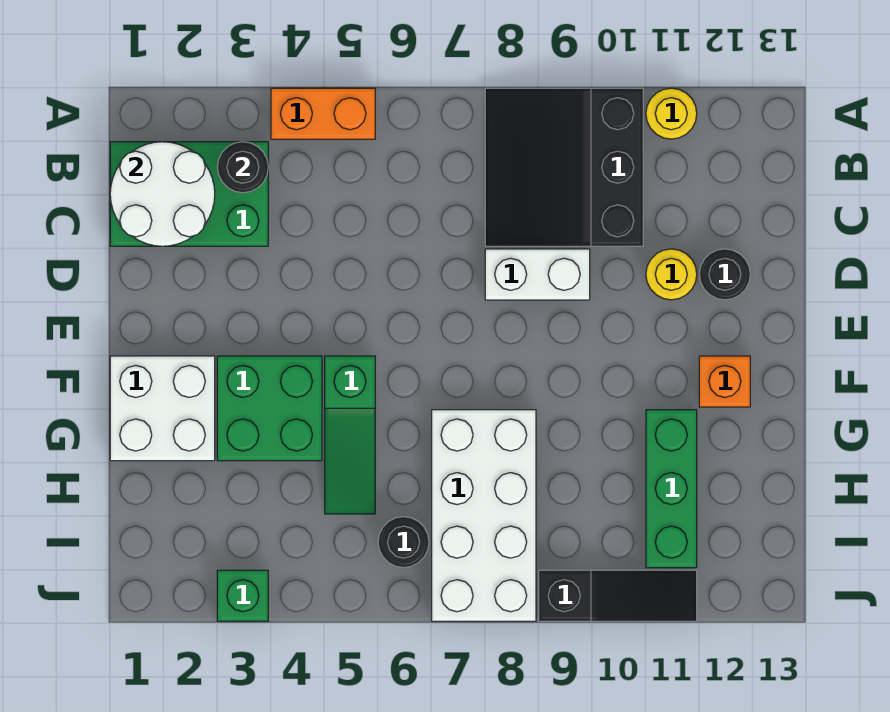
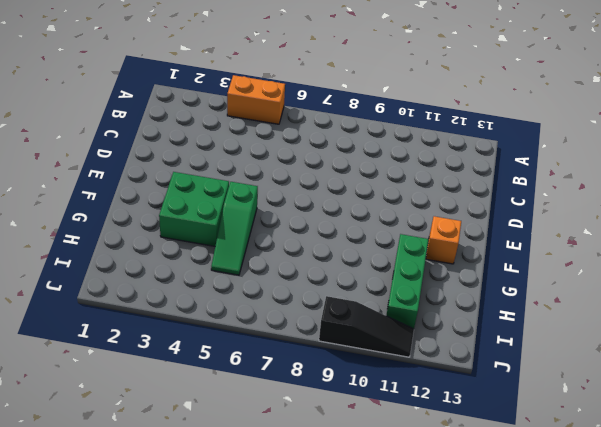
none -> black slope A8:C10 level 1 top 10
none -> yellow round brick A11 level 1
none -> green brick B1:C3 level 1

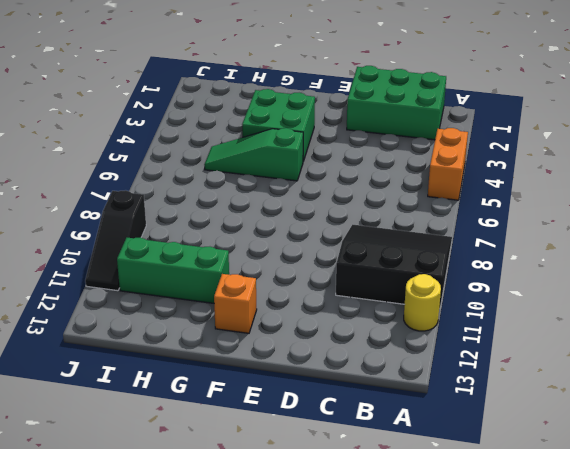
green brick B1:D2 level 1 -> green brick B1:C3 level 1
none -> white brick D8:D9 level 1
none -> yellow round brick D11 level 1
none -> black round brick D12 level 1

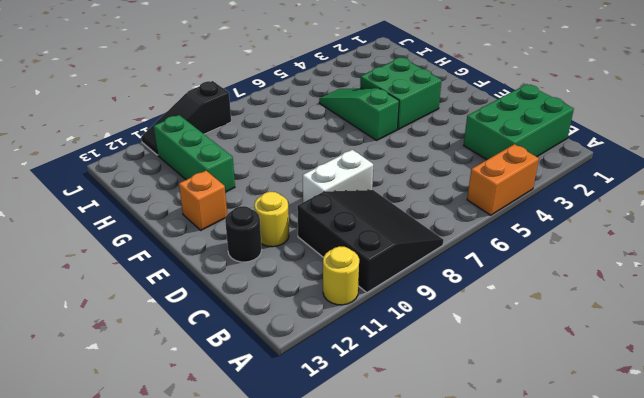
none -> white brick F1:G2 level 1
none -> white brick G7:J8 level 1
none -> black round brick I6 level 1

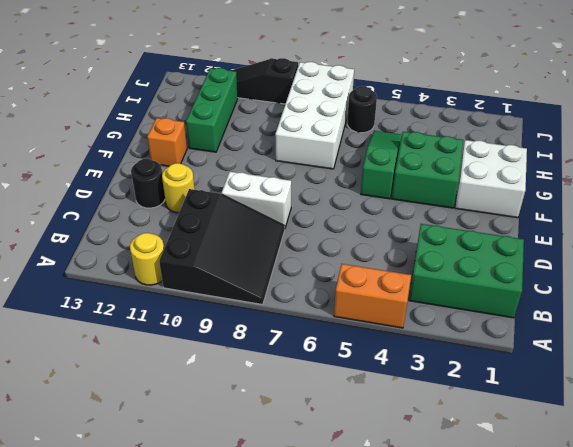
none -> green brick J3 level 1
none -> white round brick B1:C2 level 2
none -> black round brick B3 level 2

